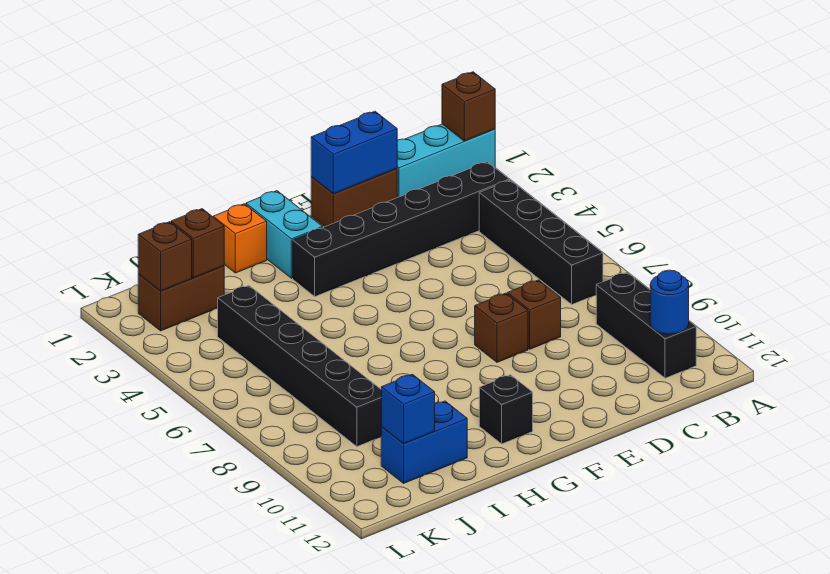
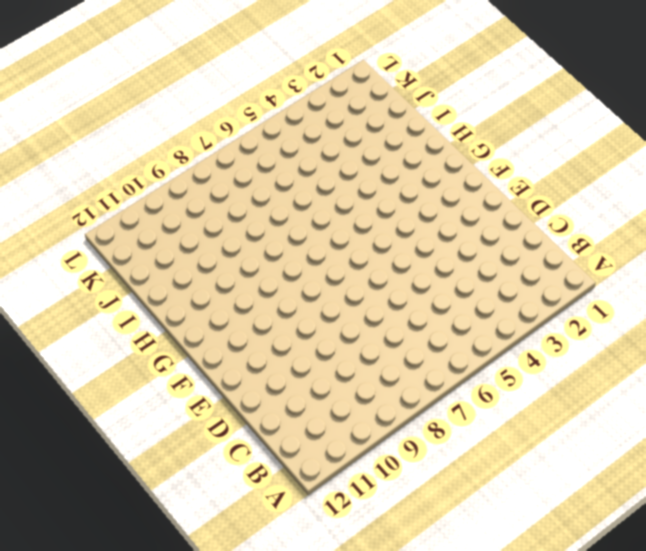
none -> cyan brick A1:C1 level 1
none -> black brick B3:G3 level 1
none -> black brick B4:B7 level 1

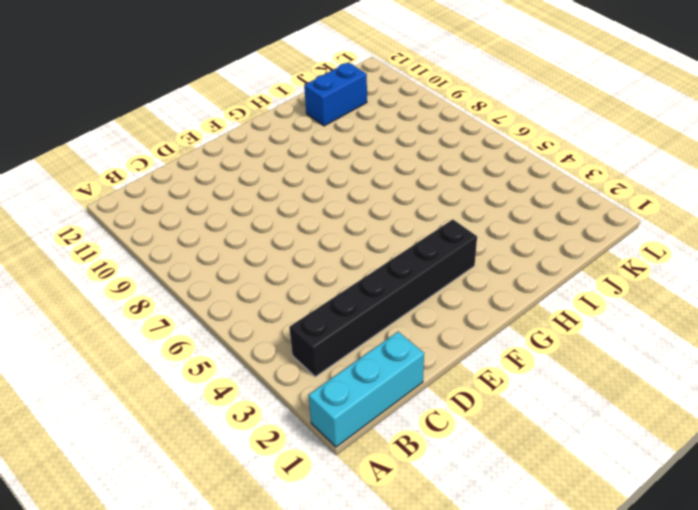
none -> black brick B4:B7 level 1
none -> black brick B9:B11 level 1
none -> brown brick D1:E1 level 1

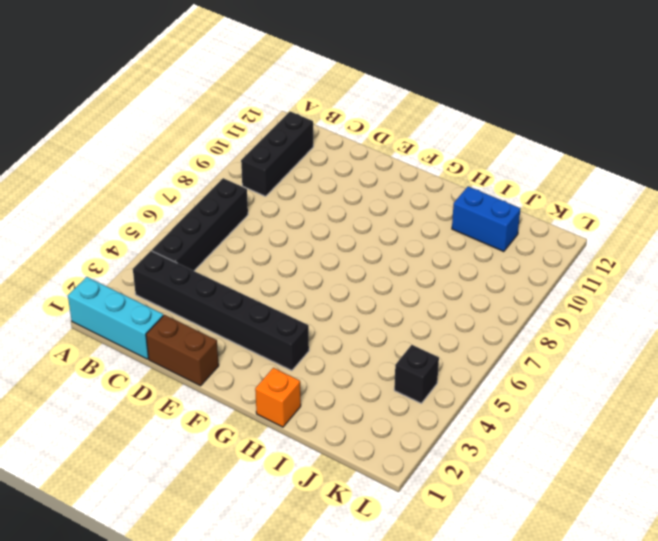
black brick K4 level 1 -> black brick G11 level 1
none -> brown brick D8 level 1
none -> brown brick E8 level 1
none -> cyan brick G1:G2 level 1

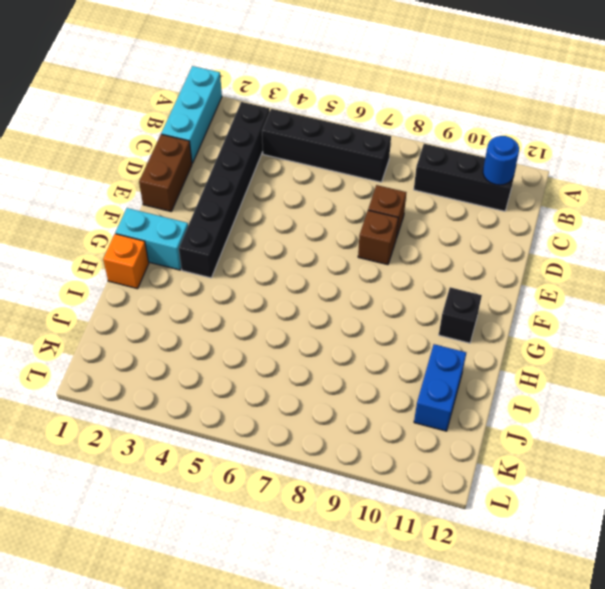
none -> brown brick J2:K2 level 1
none -> black brick J4:J9 level 1
none -> brown brick A1 level 2

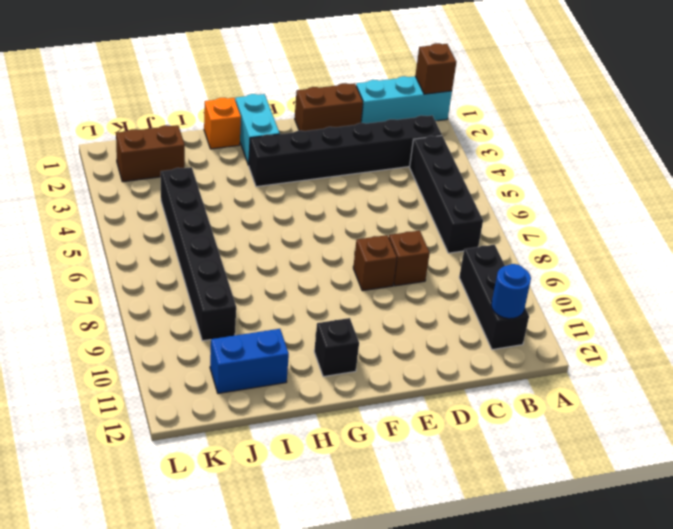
none -> blue brick D1:E1 level 2
none -> brown brick J2 level 2
none -> blue brick J11 level 2

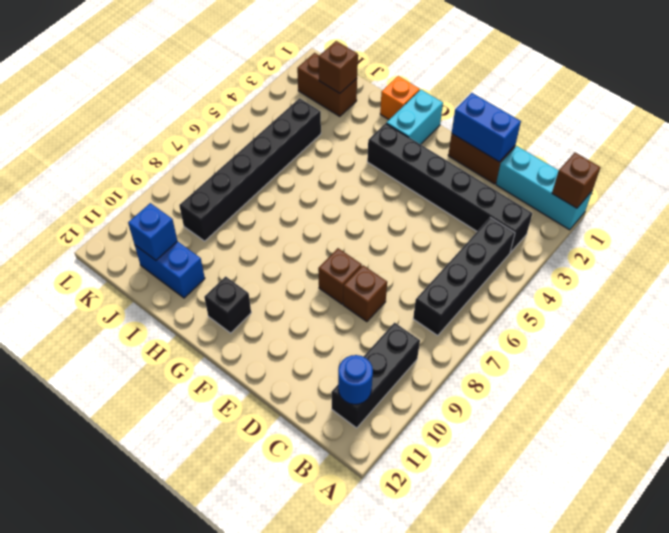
none -> brown brick K2 level 2

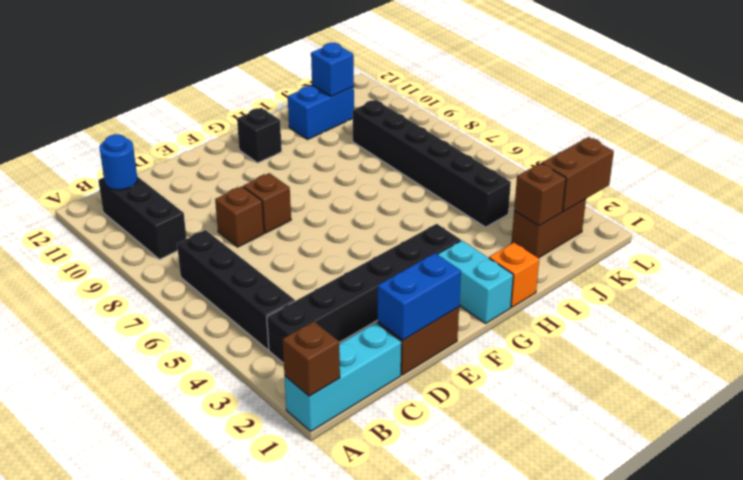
brown brick K2:L2 level 2 -> brown brick K2 level 2

